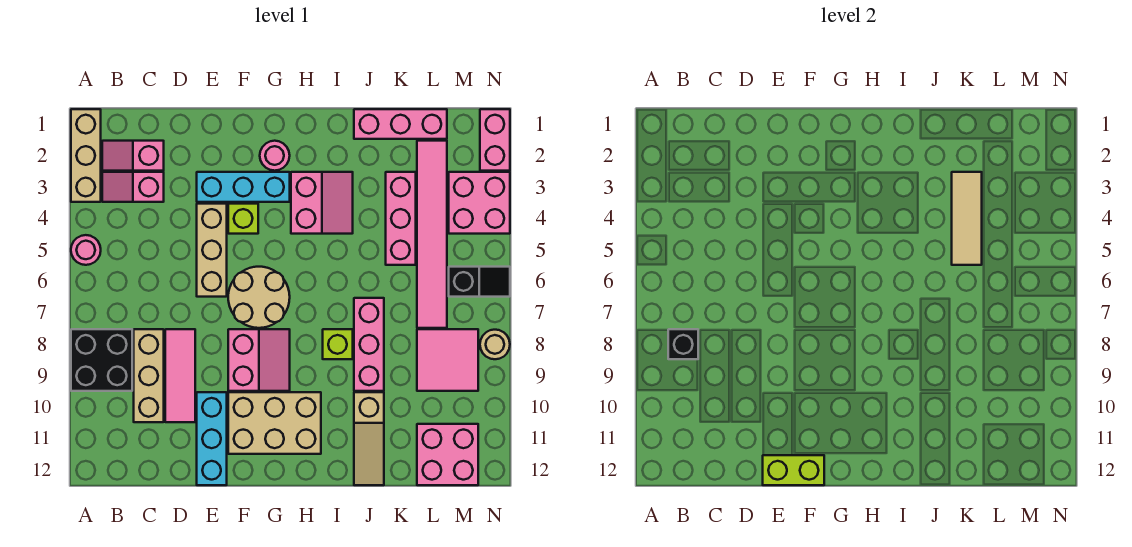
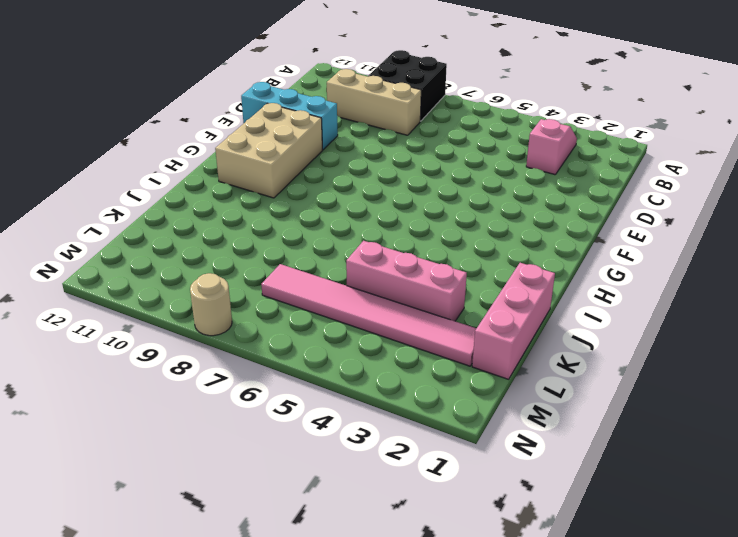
none -> tan brick A1:A3 level 1
none -> pink round brick A5 level 1
none -> pink slope B2:C2 level 1 top C
none -> pink tile D8:D10 level 1

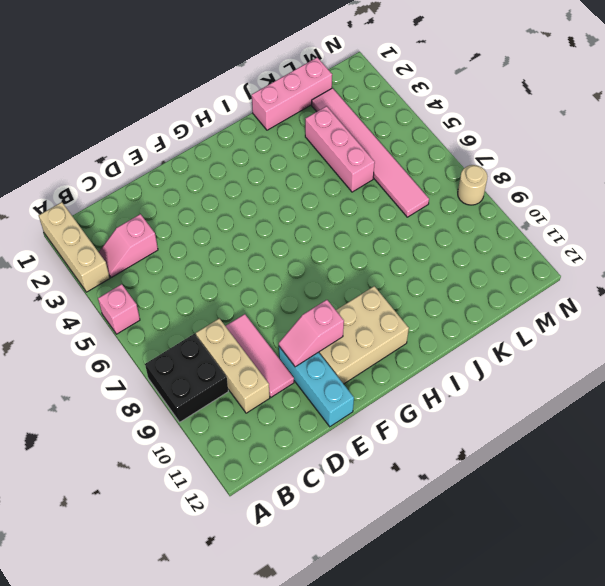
pink brick A5 level 1 -> pink round brick A5 level 1
pink slope E10:F10 level 2 top F -> pink slope B2:C2 level 1 top C
none -> cyan brick E3:G3 level 1
none -> tan brick E4:E6 level 1
none -> lime brick F4 level 1
none -> tan round brick F6:G7 level 1

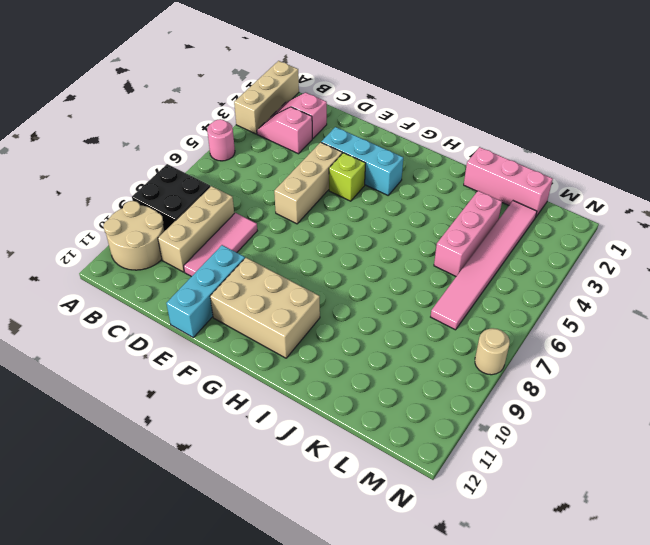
tan round brick A10:B11 level 1 -> tan round brick F6:G7 level 1
none -> pink slope F8:G9 level 1 top F
none -> pink round brick G2 level 1
none -> pink slope H3:I4 level 1 top H
none -> lime brick I8 level 1

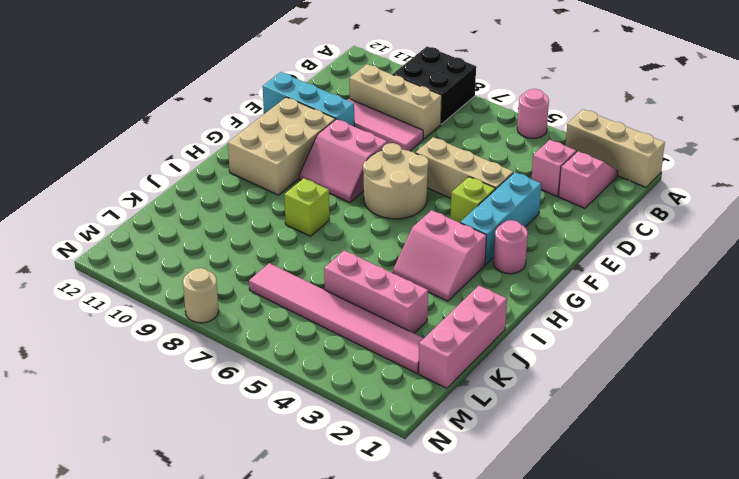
none -> pink brick J7:J9 level 1
none -> tan slope J10:J12 level 1 top 10
none -> pink tile L8:M9 level 1
none -> pink brick L11:M12 level 1

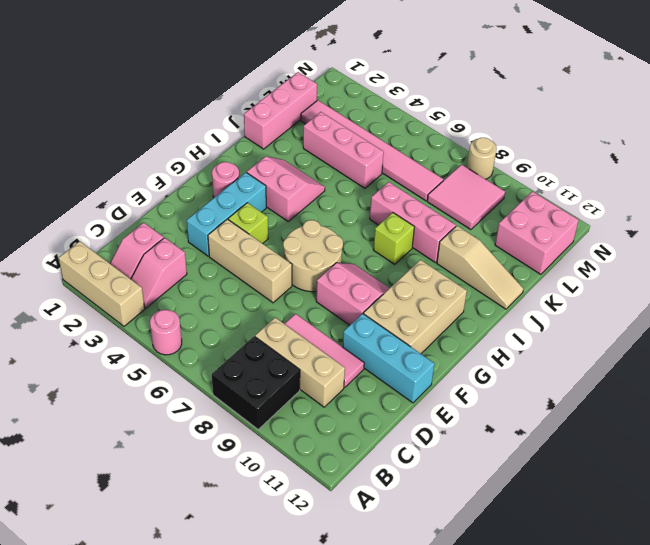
none -> pink brick M3:N4 level 1
none -> black slope M6:N6 level 1 top M
none -> pink brick N1:N2 level 1
none -> black brick B8 level 2

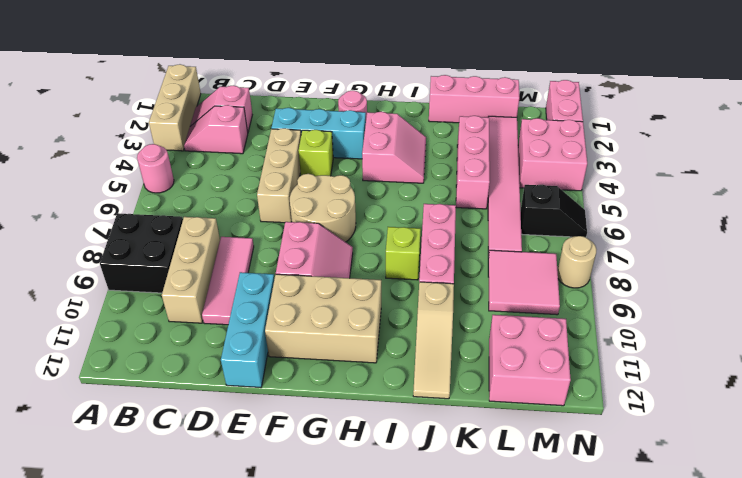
none -> black brick B8 level 2
none -> lime brick E12:F12 level 2
none -> tan tile K3:K5 level 2

